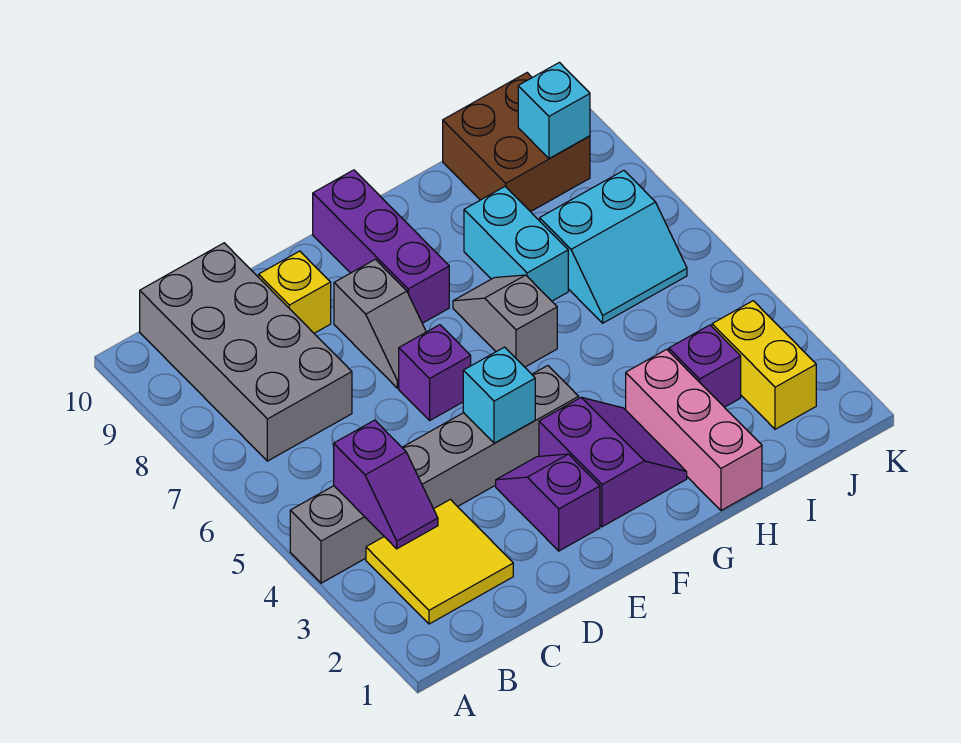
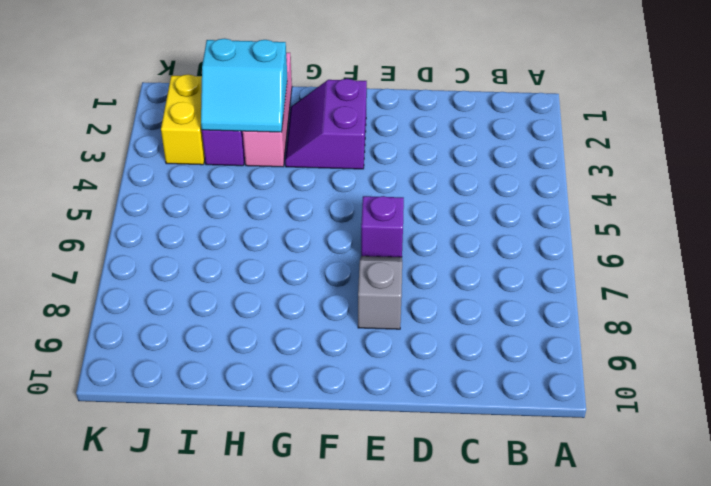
cyan slope H2:I3 level 2 top 2 -> cyan slope I6:J7 level 1 top 7
none -> grey brick A4:F4 level 1
none -> yellow tile B2:C3 level 1
none -> grey brick B7:C10 level 1

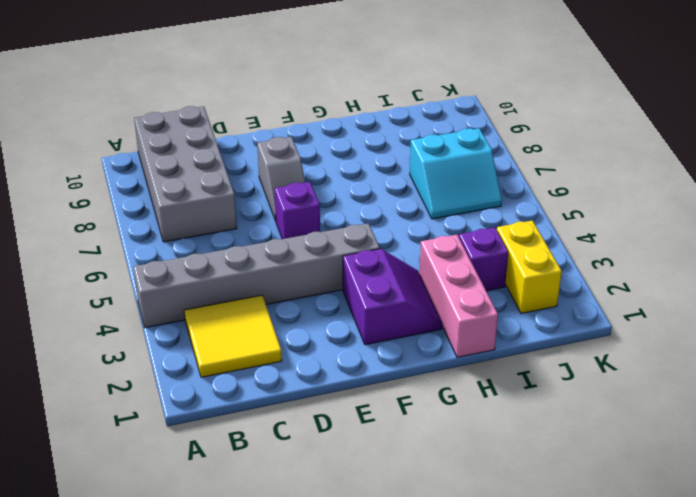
none -> yellow brick D9 level 1
none -> purple slope E2:E3 level 1 top 2
none -> purple brick F8:F10 level 1

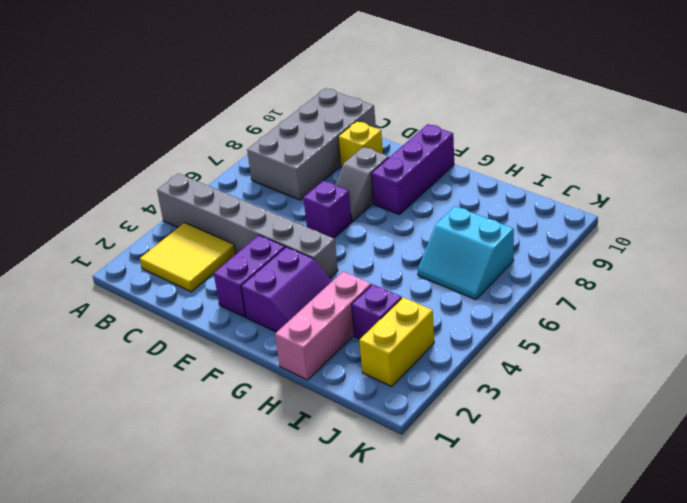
purple brick E2:E3 level 1 -> purple slope E2:E3 level 1 top 2
none -> grey slope G6:G7 level 1 top 6
none -> cyan brick H7:H8 level 1
none -> brown brick I9:J10 level 1

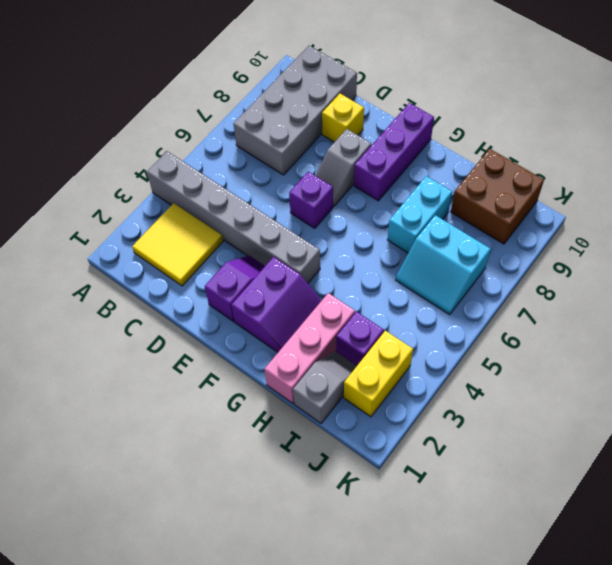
grey slope I1:I2 level 1 top 1 -> grey slope G6:G7 level 1 top 6
none -> purple slope B3:B4 level 2 top 4
none -> cyan brick E4 level 2
none -> cyan brick J9 level 2

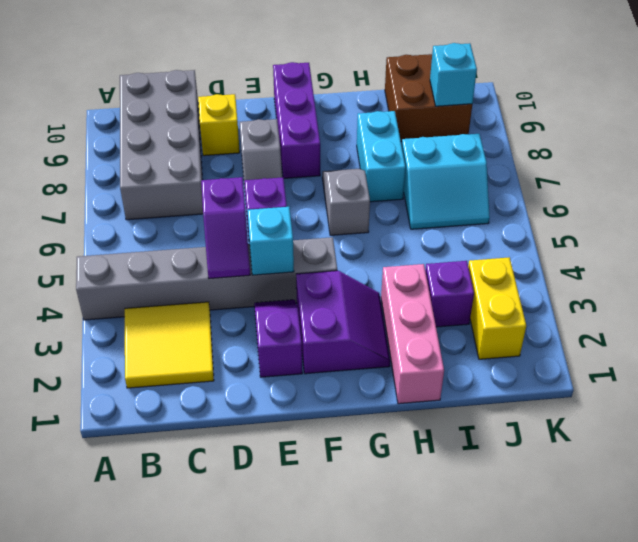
purple slope D4:D5 level 2 top 5 -> purple slope B3:B4 level 2 top 4

